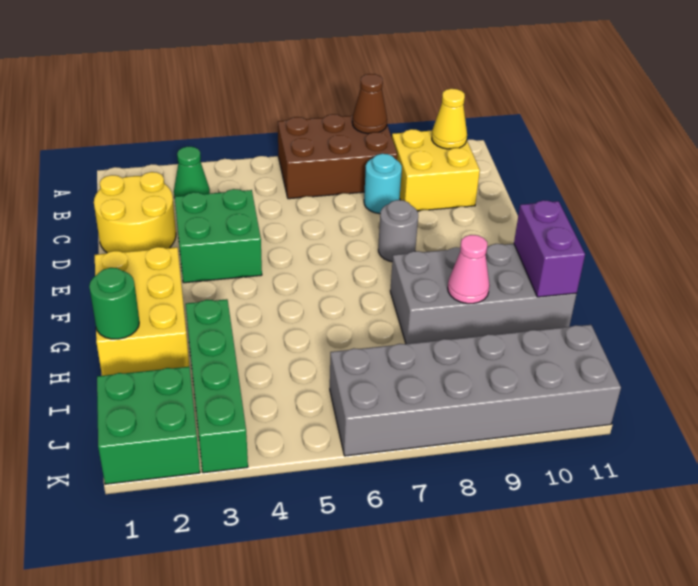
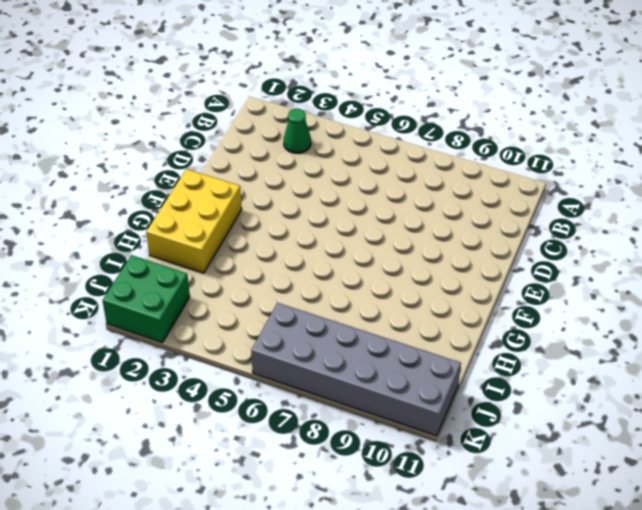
none -> brown brick A6:B8 level 1
none -> yellow brick B9:C10 level 1
none -> yellow round brick C1:D2 level 1

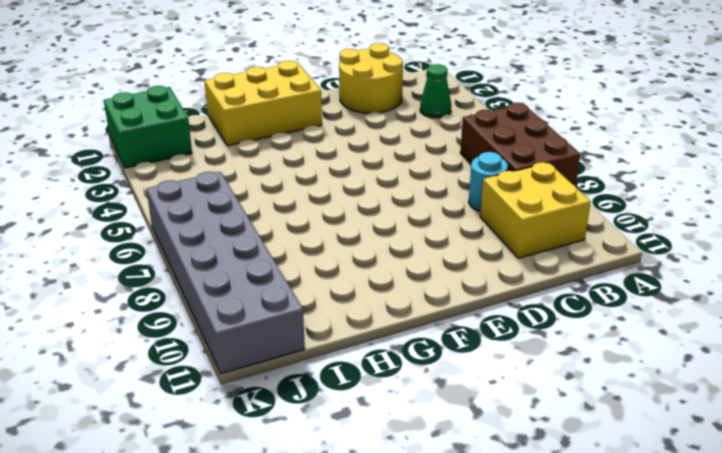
none -> green brick D3:E4 level 1
none -> grey round brick E8 level 1
none -> grey brick G8:H11 level 1

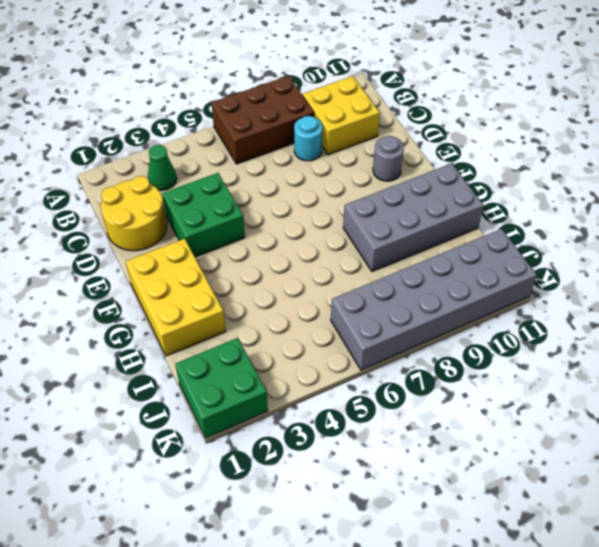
grey round brick E10 level 1 -> grey round brick E8 level 1
none -> green brick H3:K3 level 1
none -> brown cone A8 level 2
none -> yellow cone B10 level 2

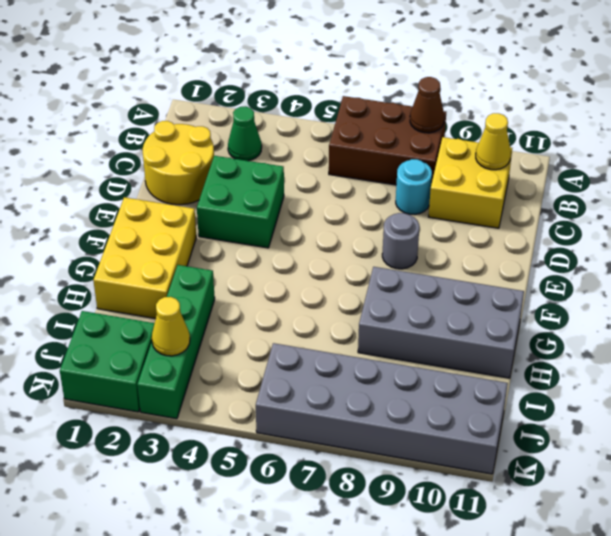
yellow cone J3 level 2 -> none
none -> purple brick G11:H11 level 2
none -> green round brick H1 level 2
none -> pink cone H9 level 2

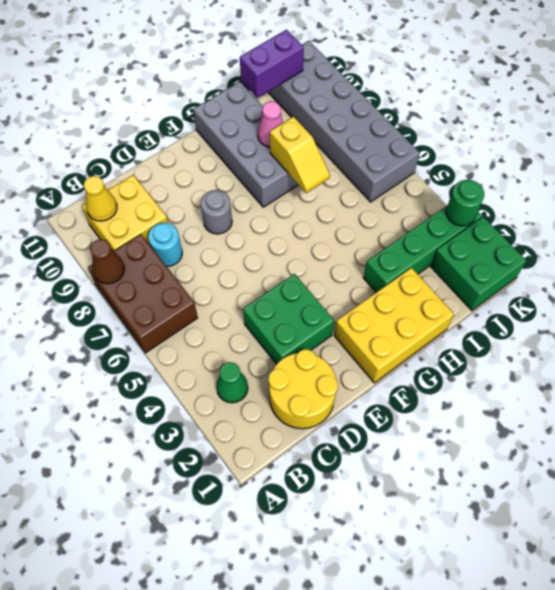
yellow slope H7:H8 level 2 top 8 -> none
purple brick I11:J11 level 2 -> purple brick G11:H11 level 2
green round brick K3 level 2 -> green round brick H1 level 2

